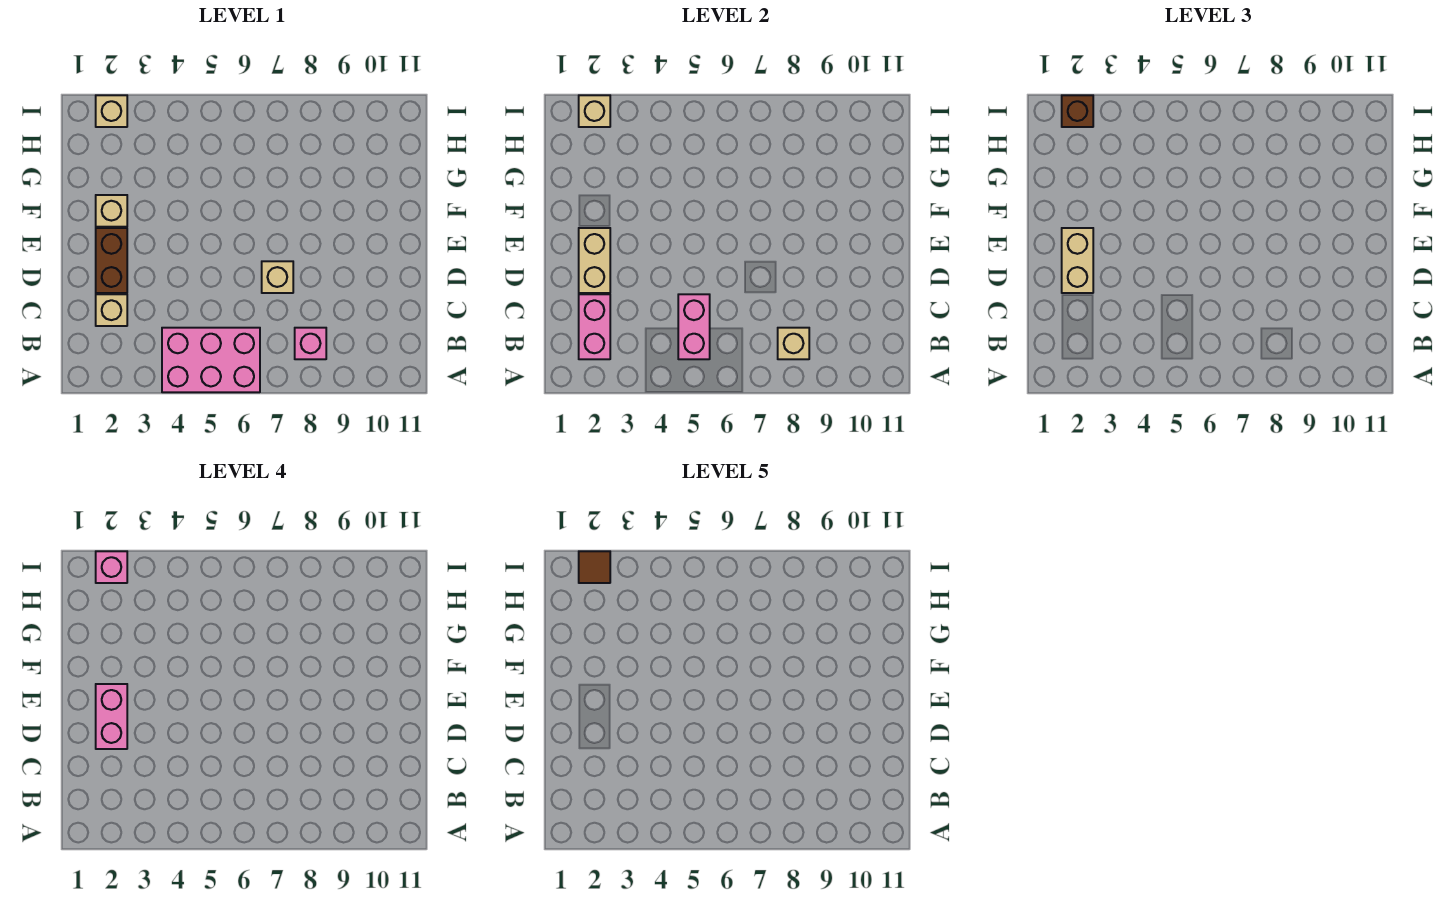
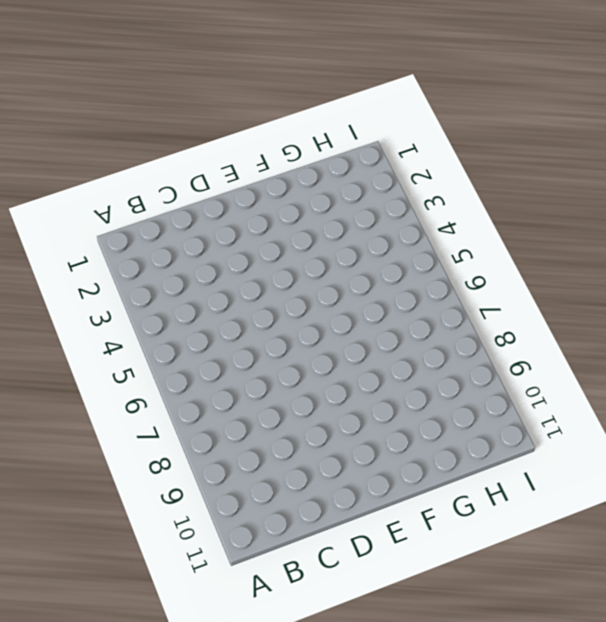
none -> pink brick A4:B6 level 1
none -> pink brick B8 level 1
none -> tan brick C2 level 1

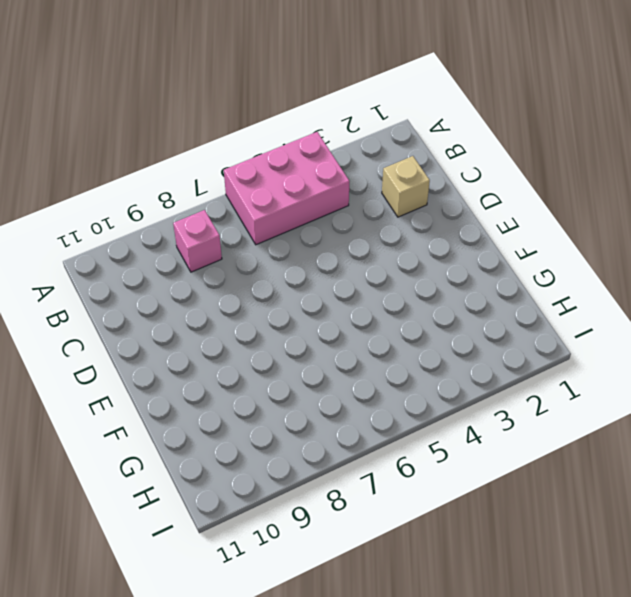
none -> brown brick D2:E2 level 1
none -> tan brick D7 level 1
none -> tan brick F2 level 1

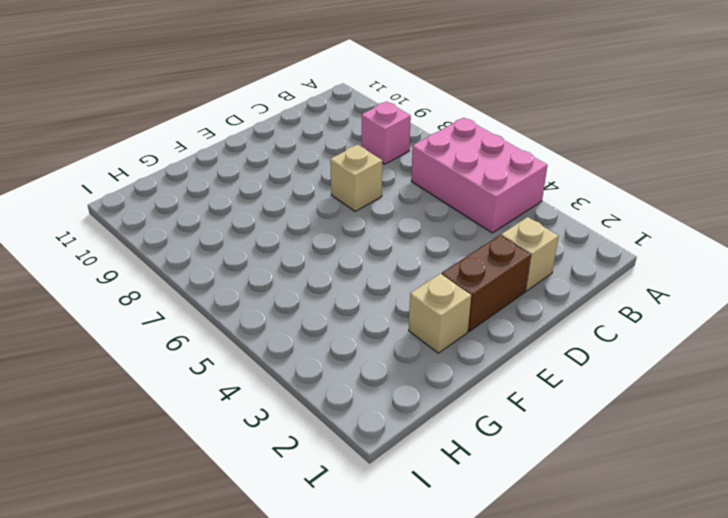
none -> tan brick I2 level 1
none -> pink brick B2:C2 level 2
none -> pink brick B5:C5 level 2

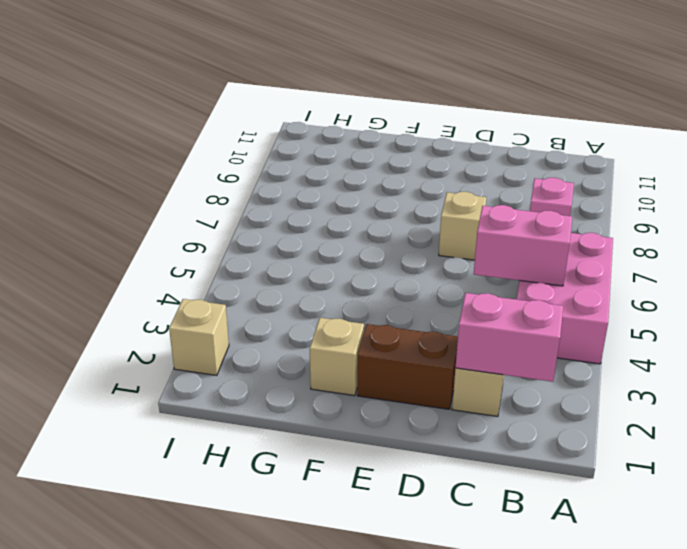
none -> tan brick B8 level 2
none -> tan brick D2:E2 level 2
none -> tan brick I2 level 2

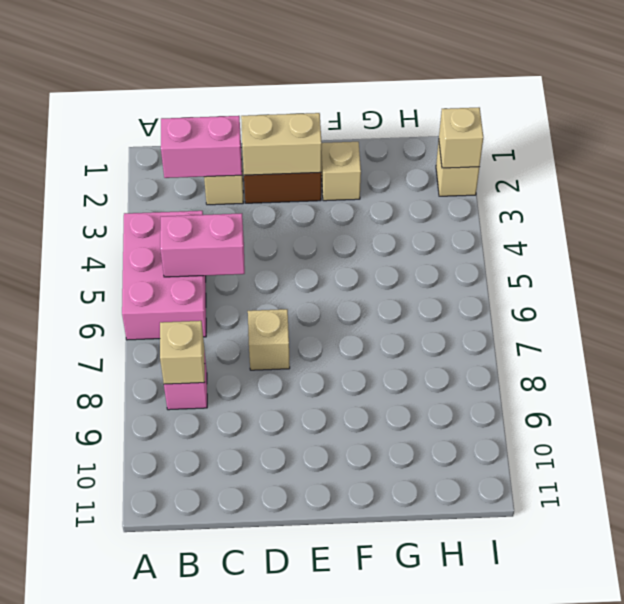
none -> tan brick D2:E2 level 3
none -> brown brick I2 level 3
none -> pink brick D2:E2 level 4

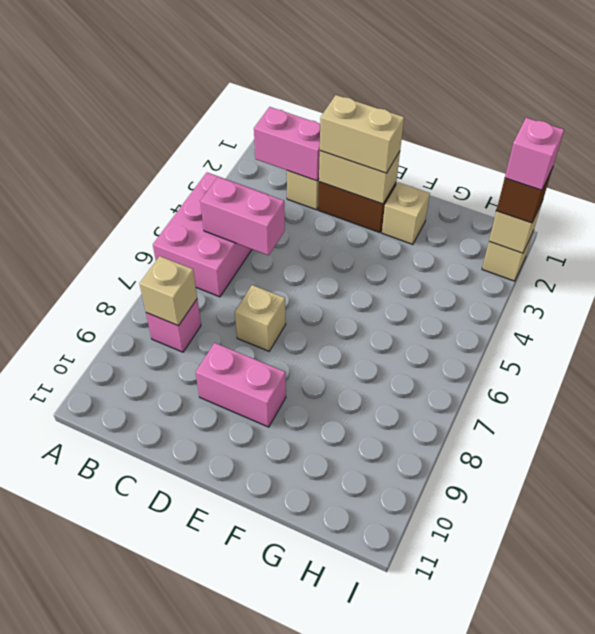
pink brick D9:E9 level 1 -> pink brick D2:E2 level 4
none -> brown tile I2 level 5

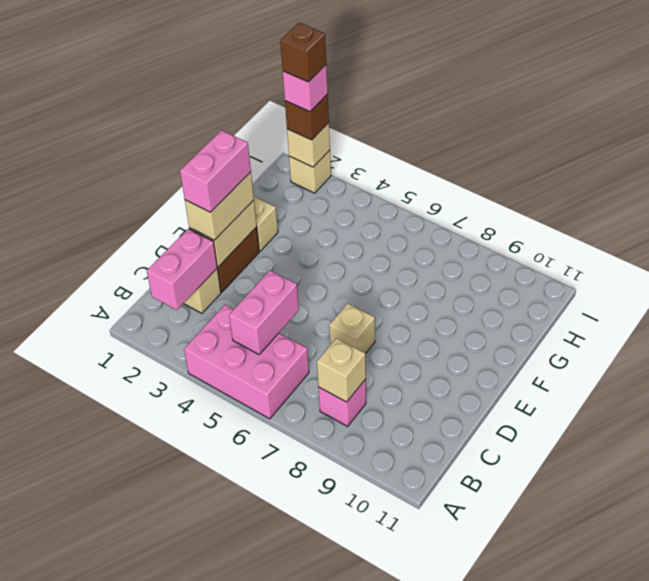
brown brick I2 level 5 -> brown tile I2 level 5

